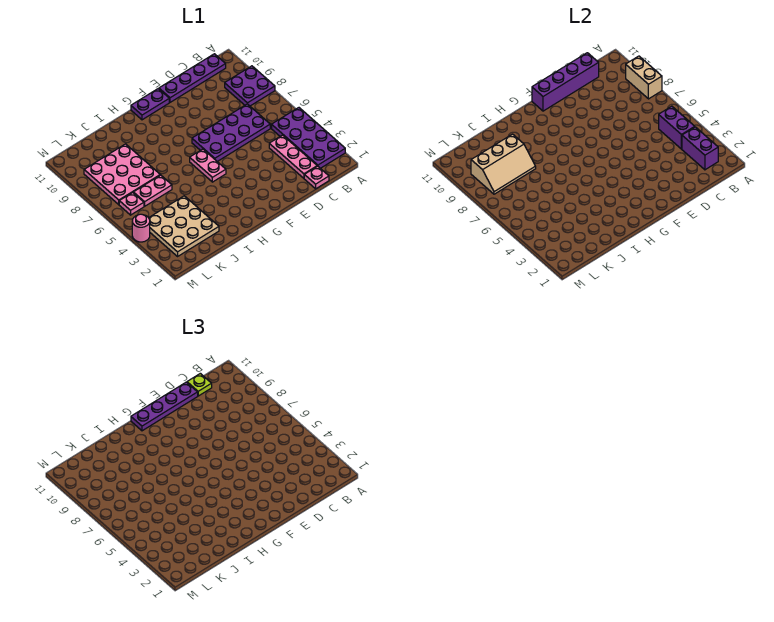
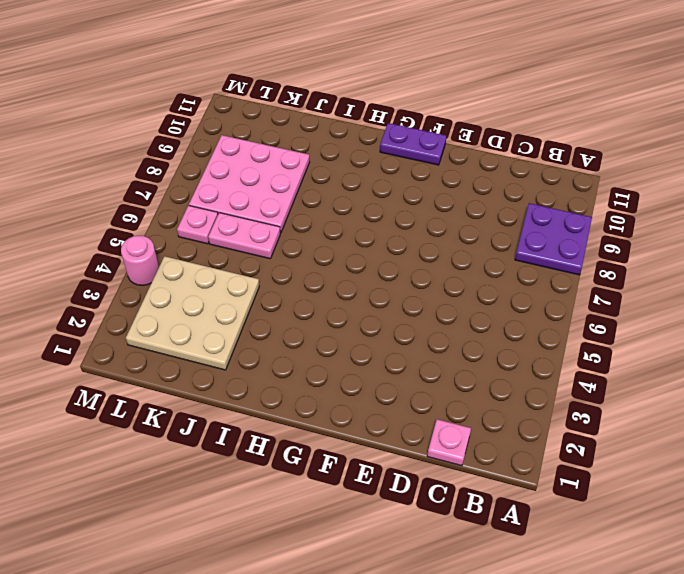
none -> purple plate A2:B5 level 1
none -> purple plate B11:E11 level 1
none -> pink plate C2:C4 level 1

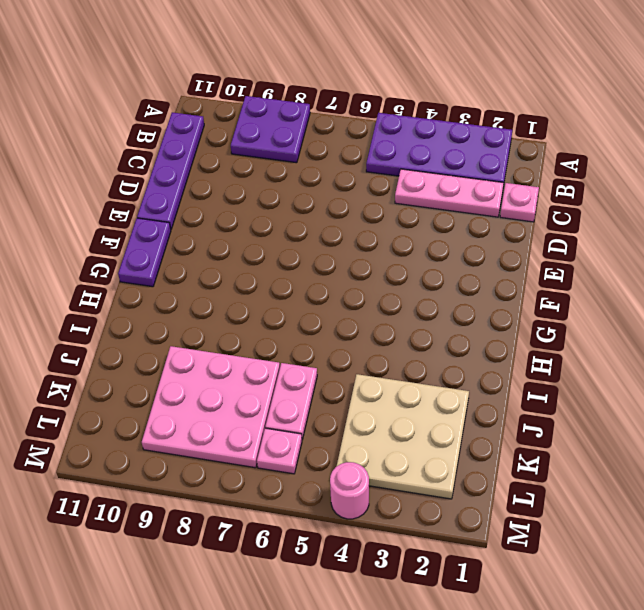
none -> purple plate C6:F7 level 1
none -> pink plate G5:G6 level 1
none -> tan brick A8:A9 level 2

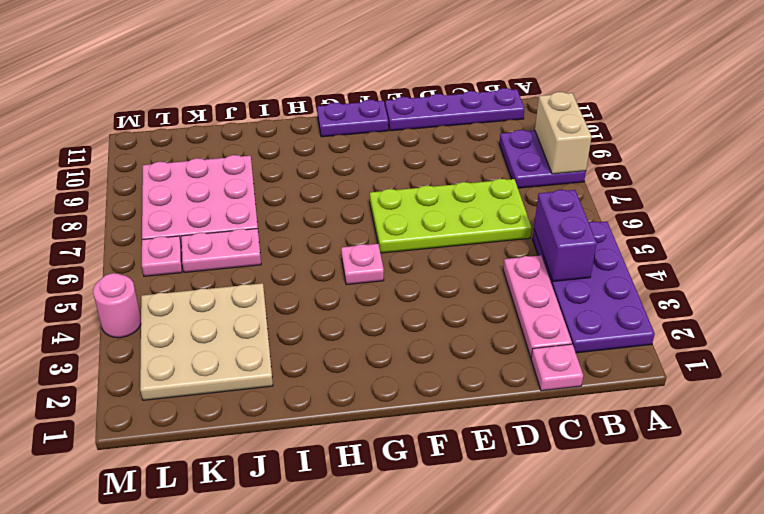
lime plate C6:F7 level 1 -> purple plate C6:F7 level 1
pink plate G5 level 1 -> pink plate G5:G6 level 1
none -> purple brick B2:B3 level 2
none -> purple brick C11:F11 level 2
none -> tan slope J8:L9 level 2 top 9

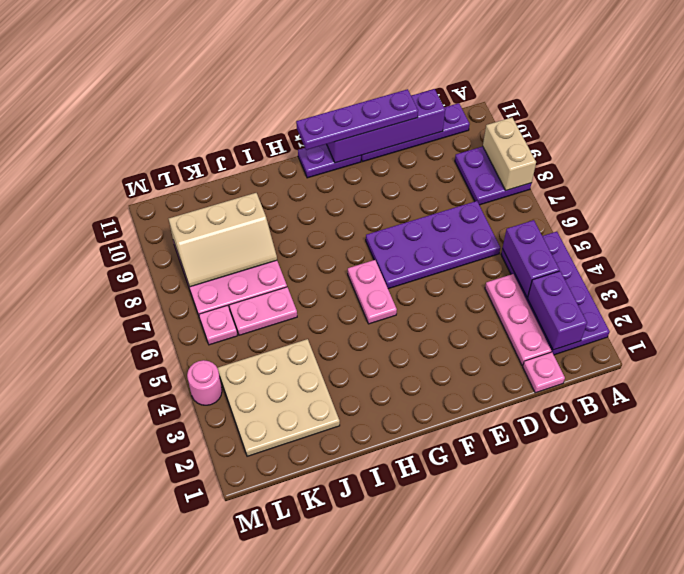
none -> lime plate C11 level 3

